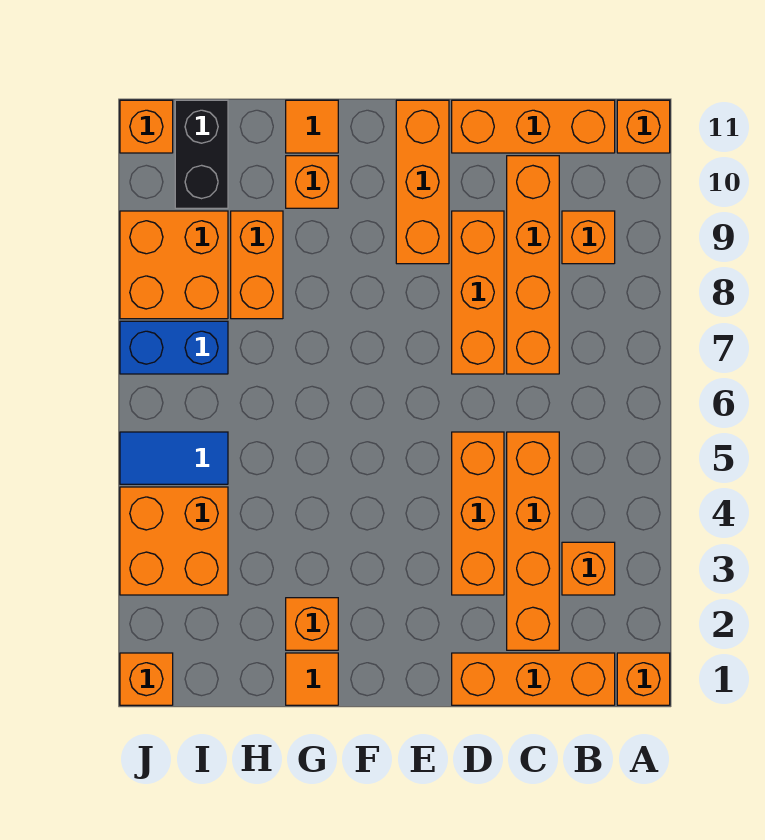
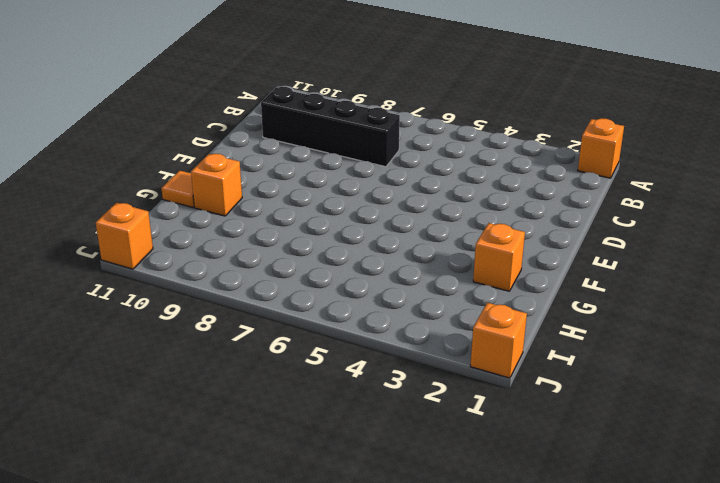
black brick C7:C10 level 1 -> orange brick C7:C10 level 1
none -> orange brick A11 level 1
none -> orange brick B1:D1 level 1
none -> orange brick B3 level 1

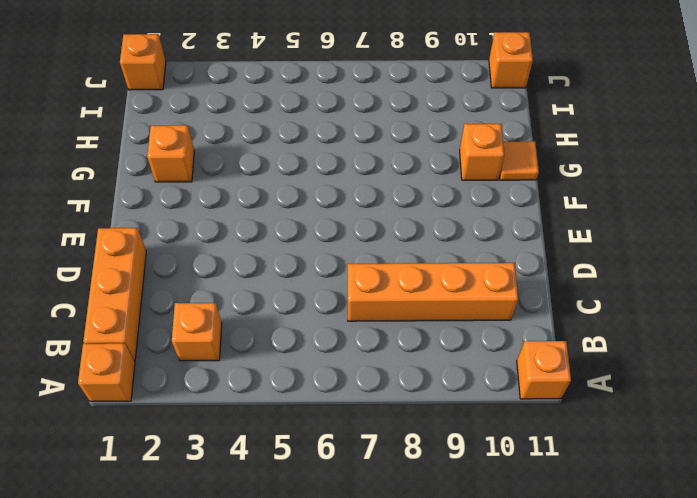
none -> orange brick B9 level 1
none -> orange brick B11:D11 level 1
none -> orange brick C2:C5 level 1

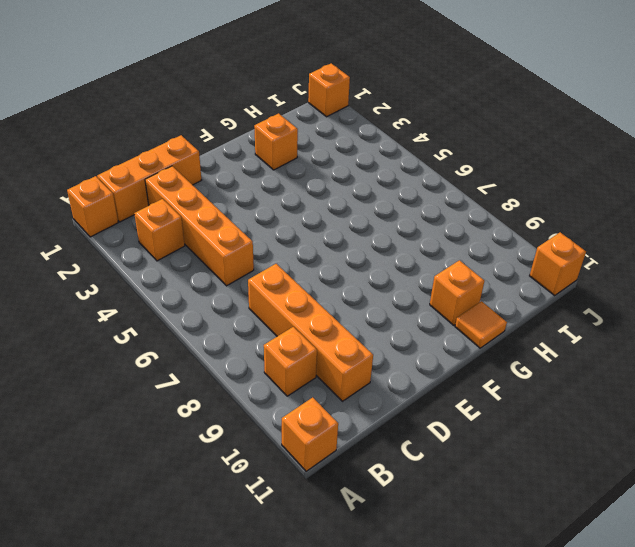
none -> orange brick B11:D11 level 1
none -> orange brick D3:D5 level 1
none -> orange brick D7:D9 level 1

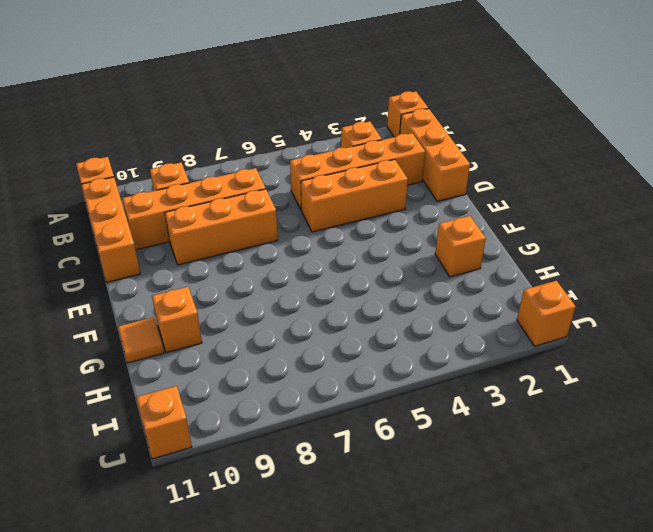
none -> orange brick E9:E11 level 1
none -> orange tile G1 level 1
none -> orange brick H8:H9 level 1

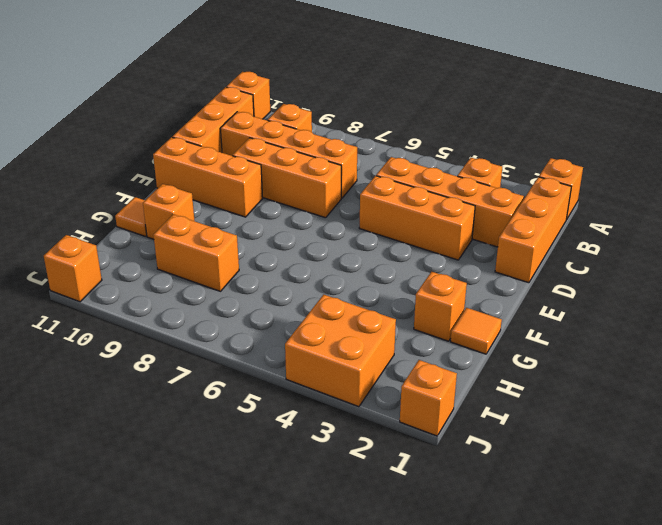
none -> blue tile I5:J5 level 1
none -> blue brick I7:J7 level 1
none -> orange brick I8:J9 level 1

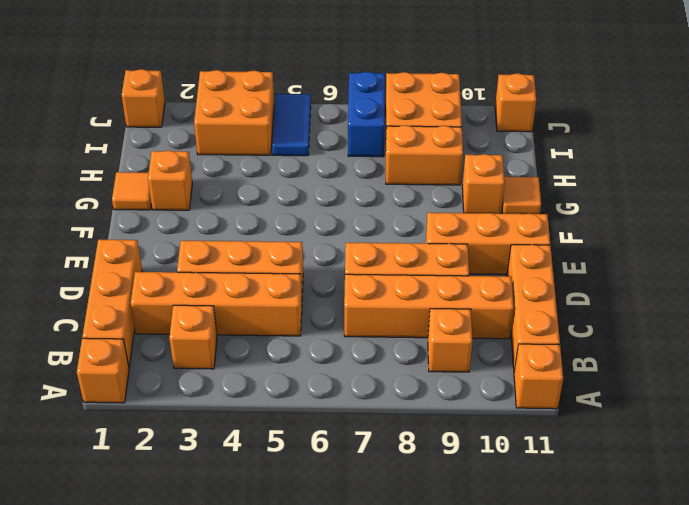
none -> black brick I10:I11 level 1

